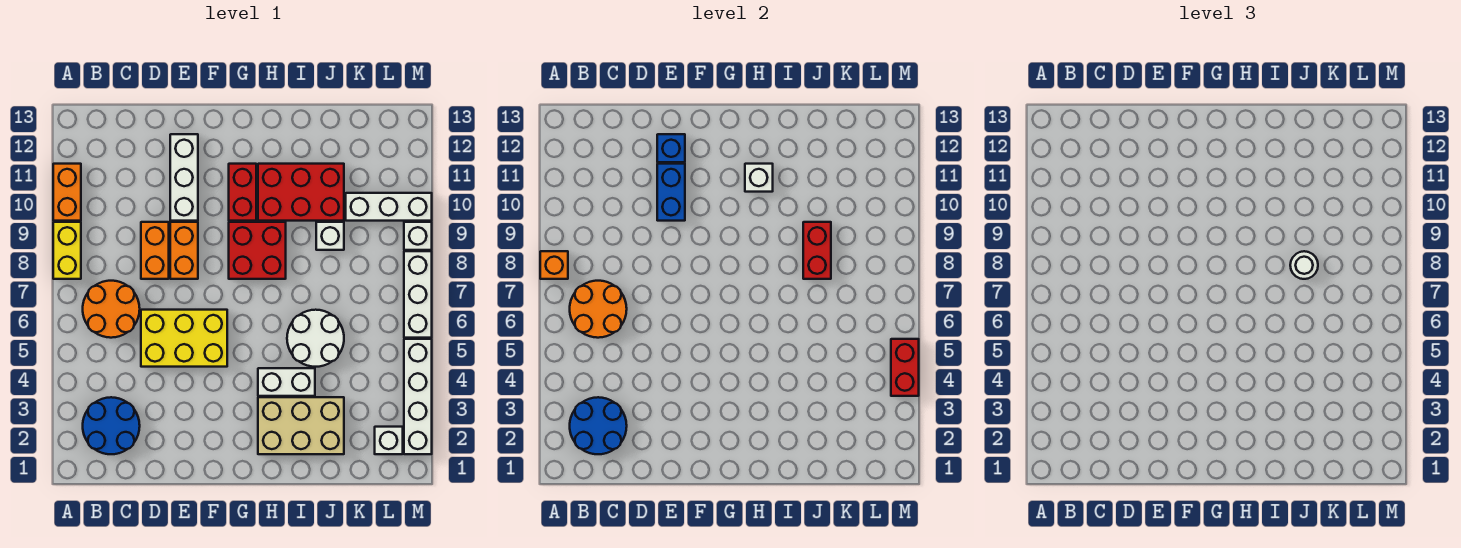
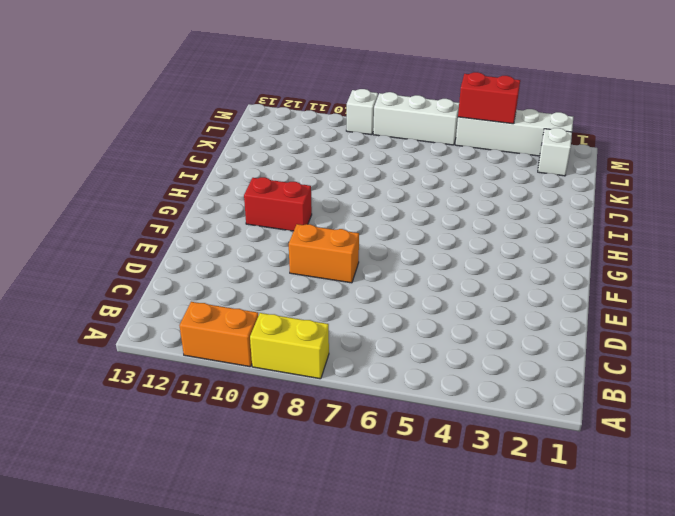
none -> blue round brick B2:C3 level 1
none -> orange round brick B6:C7 level 1
none -> yellow brick D5:F6 level 1

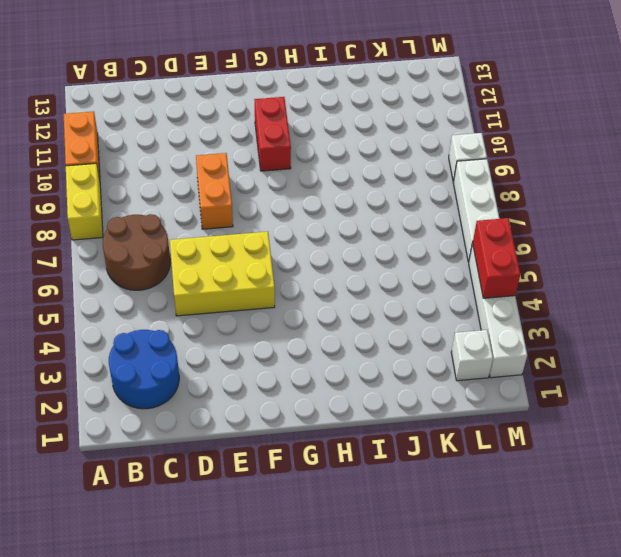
brown round brick B6:C7 level 1 -> orange round brick B6:C7 level 1
none -> orange brick D8:D9 level 1
none -> white brick E10:E12 level 1
none -> red brick G8:H9 level 1

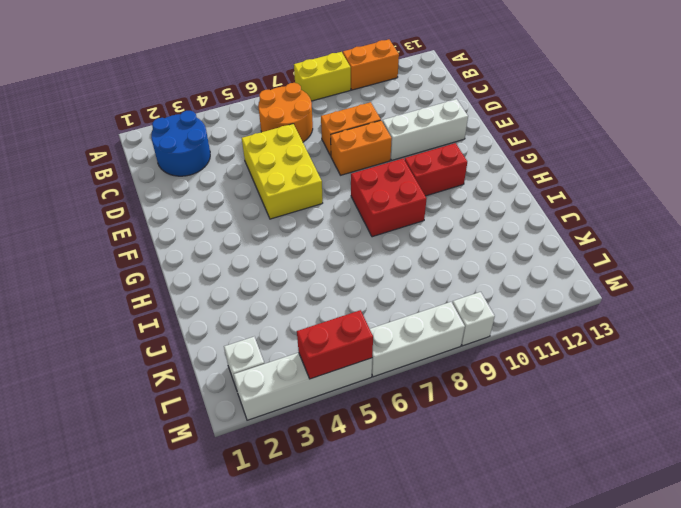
none -> tan brick H2:J3 level 1
none -> white brick H4:I4 level 1
none -> red brick H10:J11 level 1

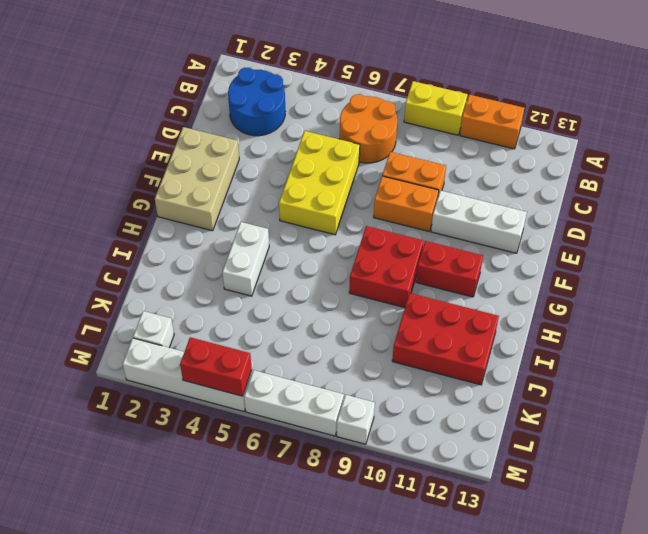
tan brick E1:G2 level 1 -> tan brick H2:J3 level 1
red brick I10:J12 level 1 -> red brick H10:J11 level 1
none -> white round brick I5:J6 level 1
none -> white brick J9 level 1
none -> white brick K10:M10 level 1

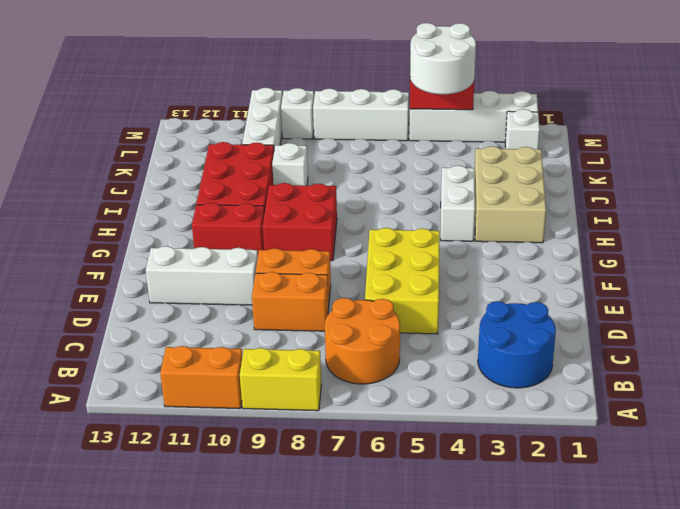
white round brick L4:M5 level 3 -> white round brick I5:J6 level 1
none -> orange brick A8 level 2
none -> blue round brick B2:C3 level 2
none -> orange round brick B6:C7 level 2

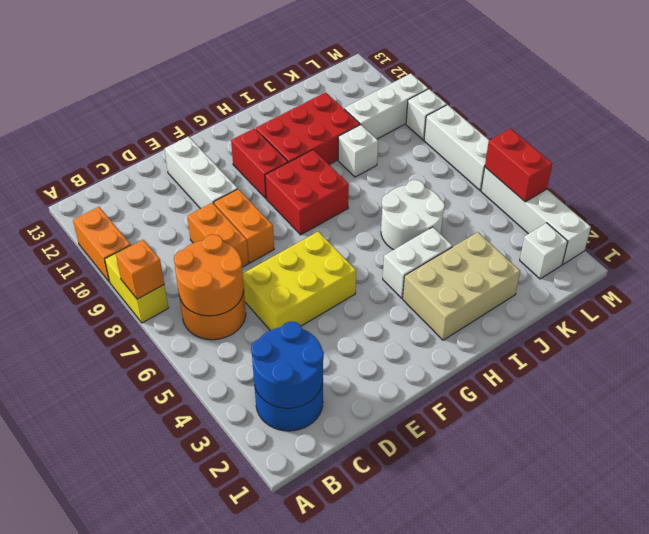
none -> blue brick E10:E11 level 2
none -> blue brick E12 level 2
none -> white brick H11 level 2

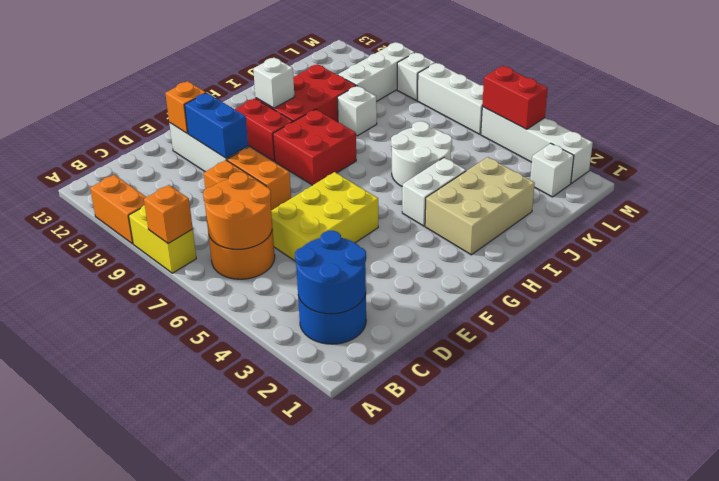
orange brick E12 level 2 -> blue brick E12 level 2
none -> red brick J8:J9 level 2
none -> white round brick J8 level 3

